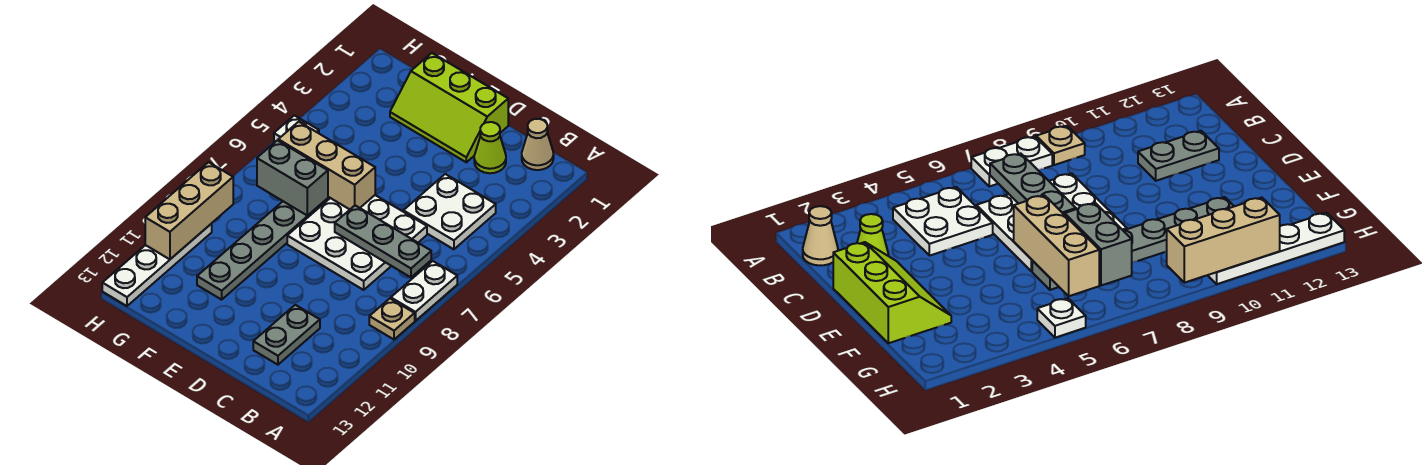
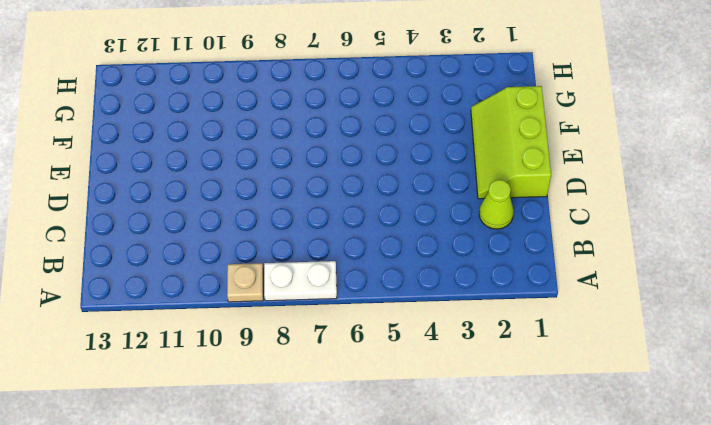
none -> tan cone B1 level 1
none -> white plate B4:C5 level 1
none -> white plate C6:E8 level 1

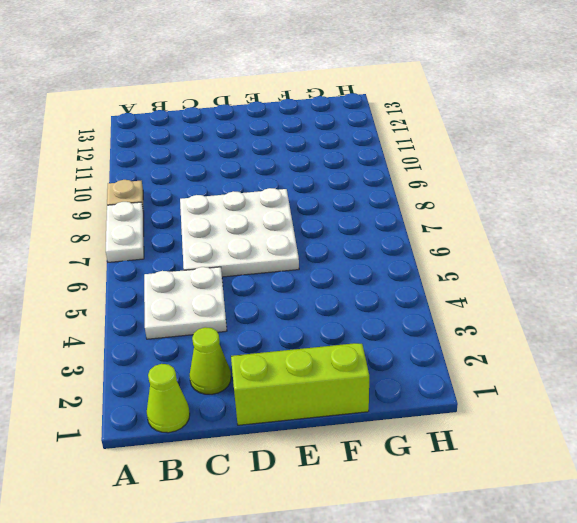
lime cone B1 level 1 -> tan cone B1 level 1
none -> grey plate C11:C12 level 1
none -> grey plate F6:F11 level 1
none -> white plate H5 level 1

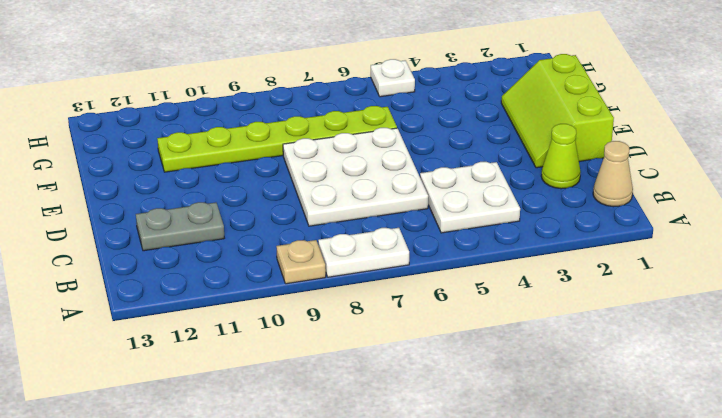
lime plate F6:F11 level 1 -> grey plate F6:F11 level 1
none -> white plate H10:H13 level 1
none -> grey plate B7:D7 level 2
none -> tan brick E6:G6 level 2

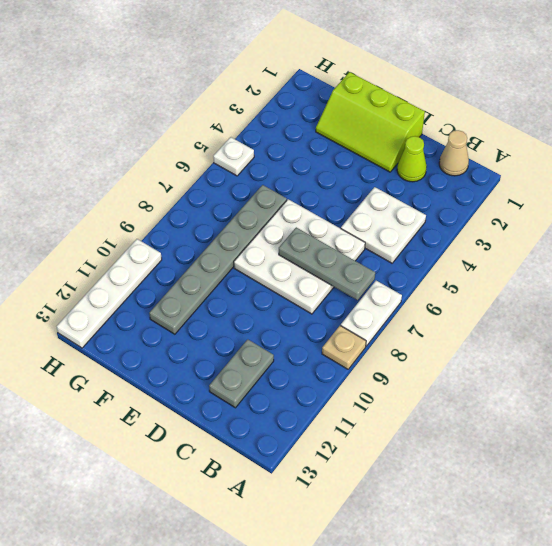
none -> tan brick E6:G6 level 2
none -> grey brick F7:G7 level 2
none -> tan brick H9:H11 level 2

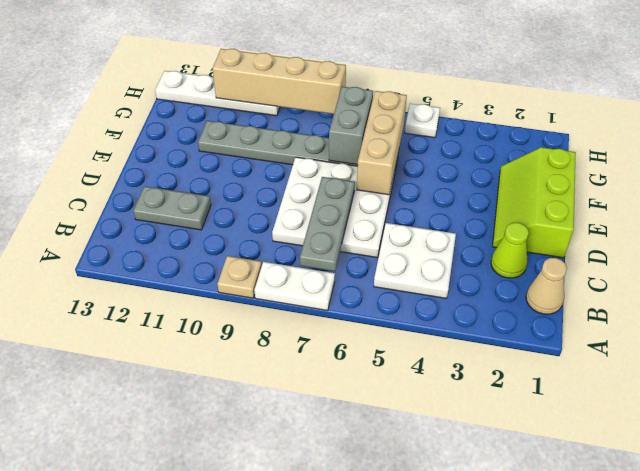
tan brick H8:H11 level 2 -> tan brick H9:H11 level 2

